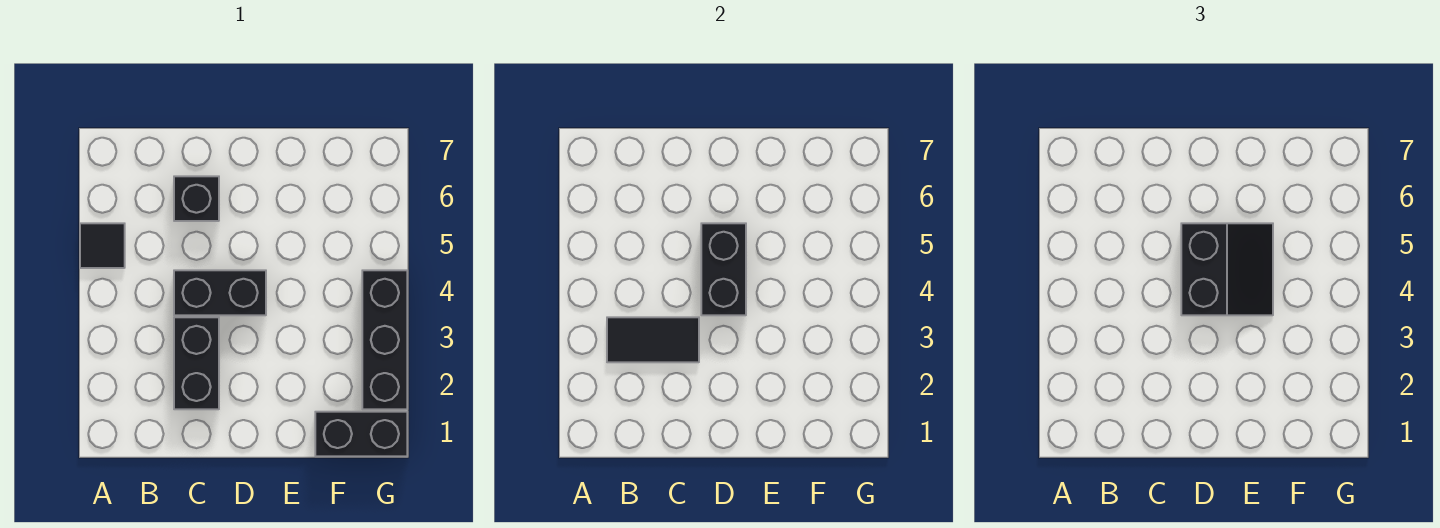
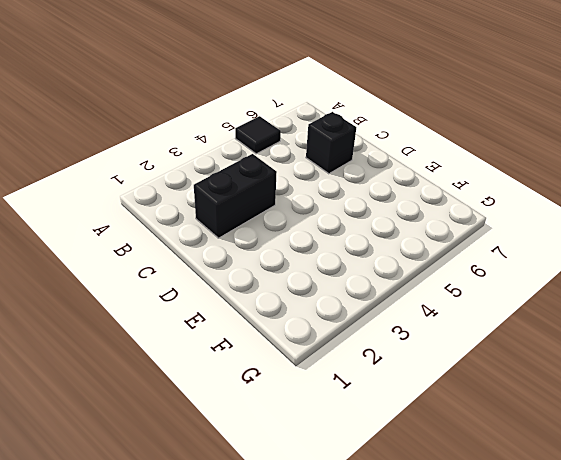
none -> black brick C4:D4 level 1
none -> black brick F1:G1 level 1

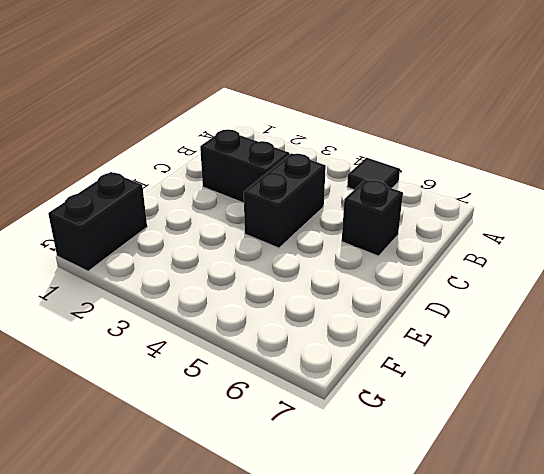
none -> black brick G2:G4 level 1
none -> black tile B3:C3 level 2

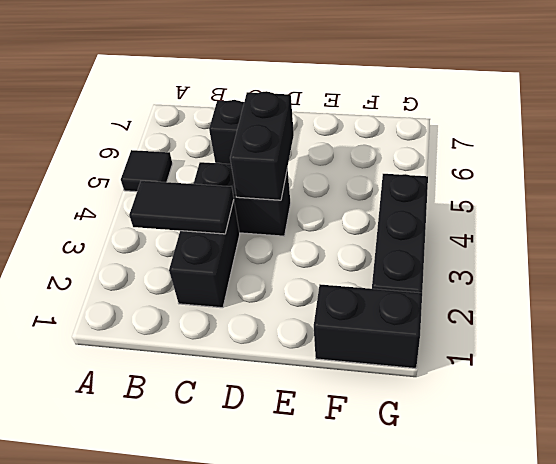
none -> black slope D4:E5 level 3 top D

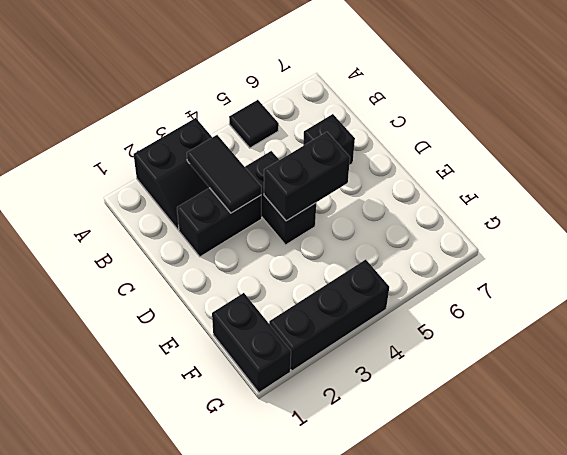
black slope A2:B3 level 1 top A -> black slope D4:E5 level 3 top D

